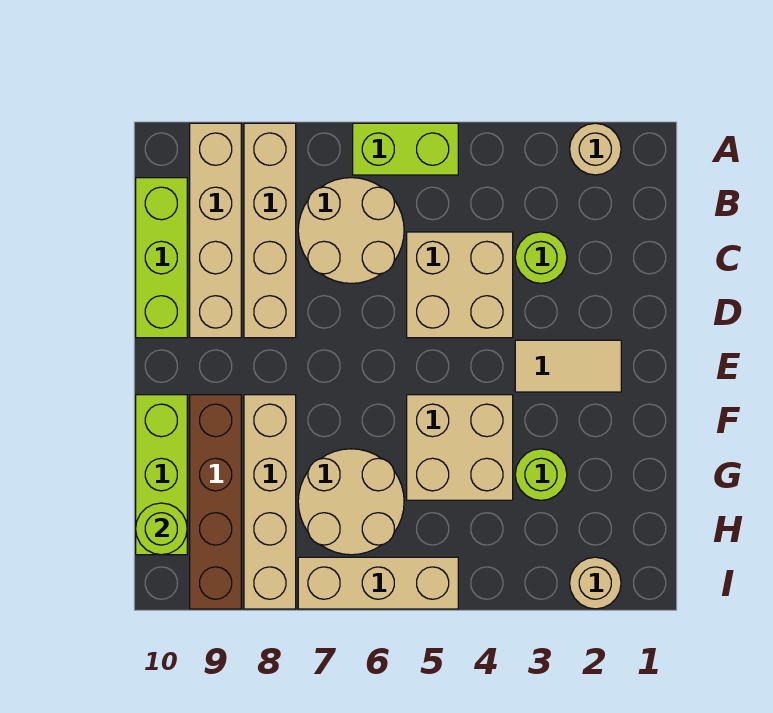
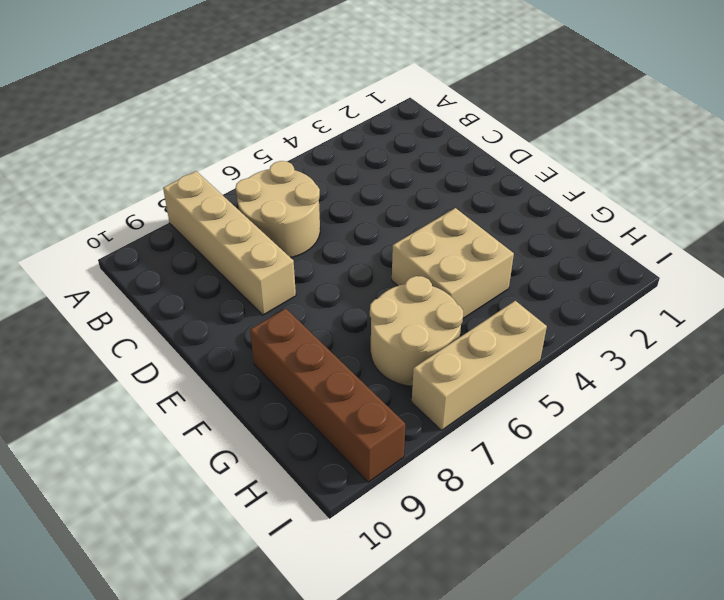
none -> tan round brick A2 level 1
none -> lime brick A5:A6 level 1
none -> tan brick A9:D9 level 1

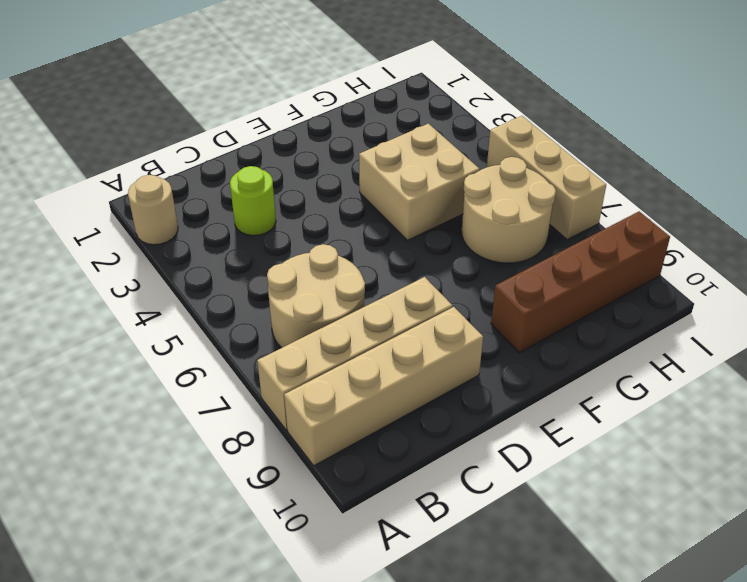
none -> lime brick A5:A6 level 1
none -> lime brick B10:D10 level 1
none -> tan brick C4:D5 level 1

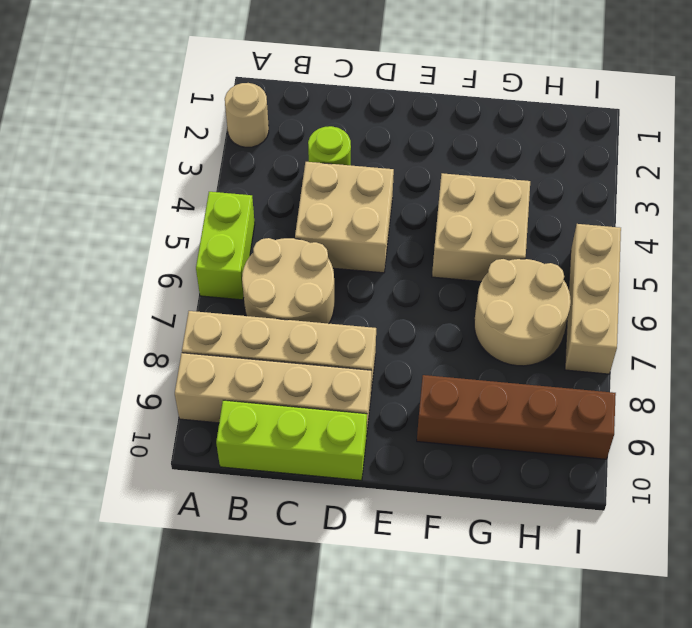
none -> tan tile E2:E3 level 1
none -> tan brick F8:I8 level 1
none -> lime brick F10:H10 level 1

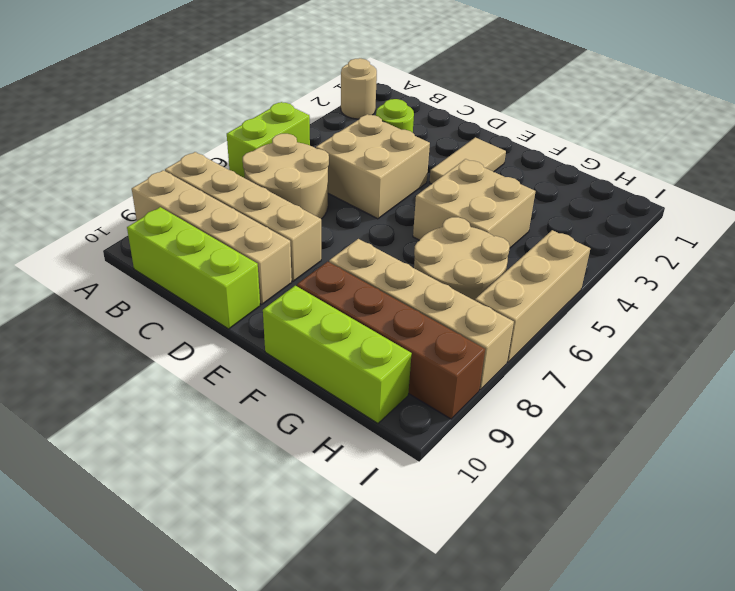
none -> lime round brick G3 level 1
none -> tan round brick I2 level 1
none -> lime round brick H10 level 2

